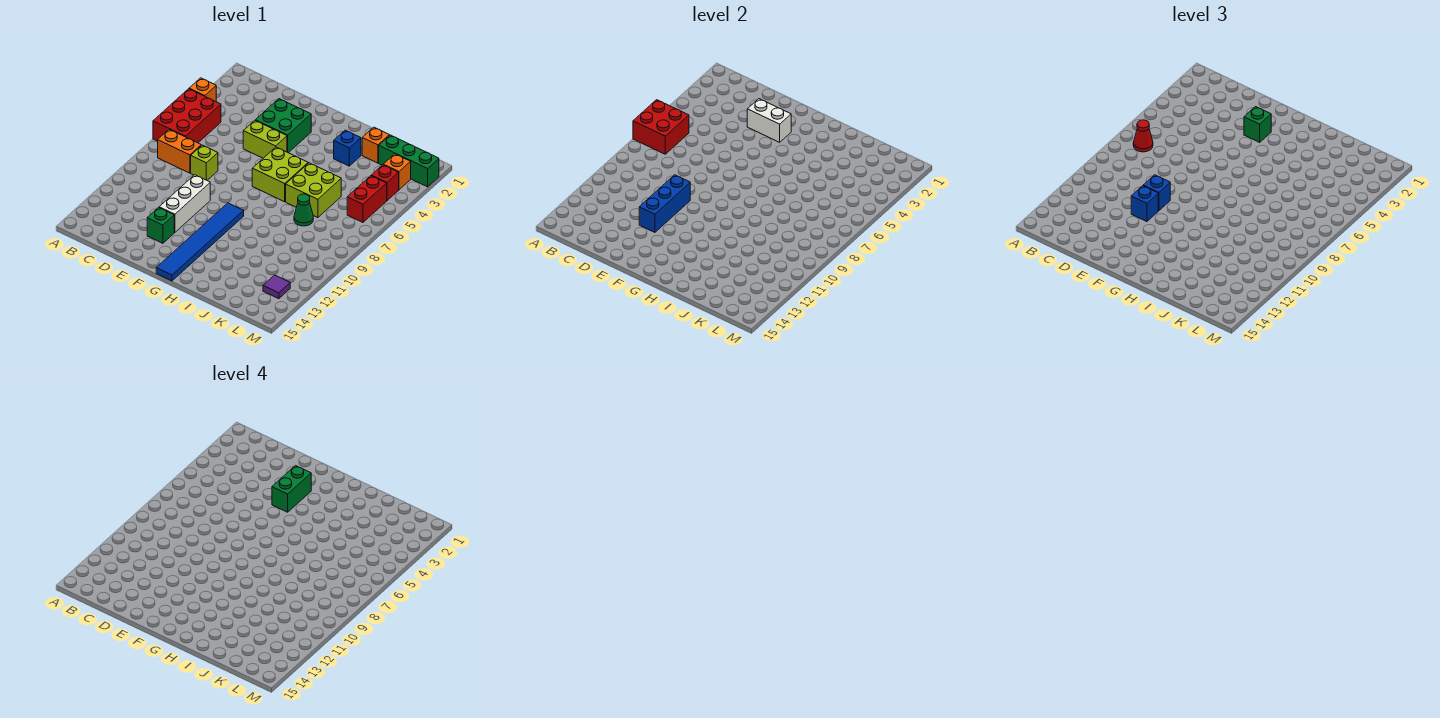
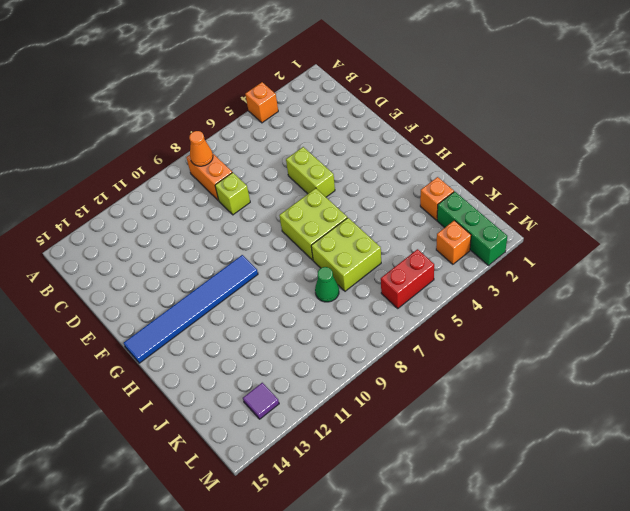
orange cone B8 level 2 -> none
none -> red brick A5:B7 level 1
none -> green brick E3:F4 level 1
none -> white brick E10:E12 level 1

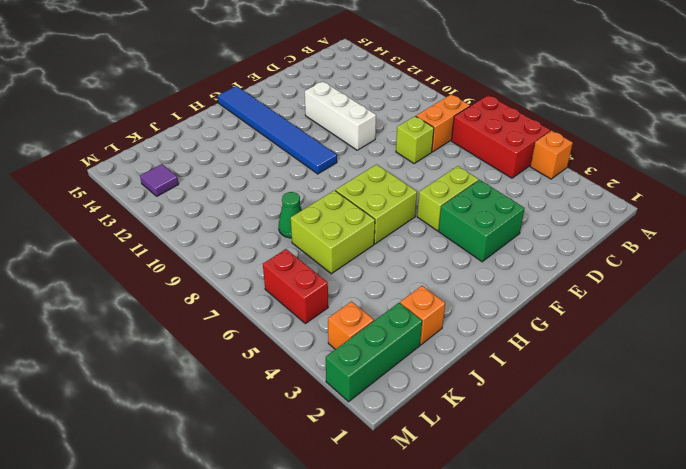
none -> green brick E13 level 1
none -> blue brick I3 level 1
none -> red brick L4 level 1

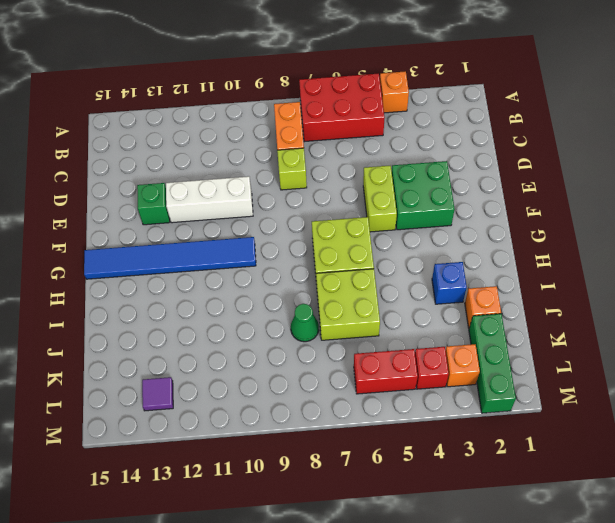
none -> red brick A6:B7 level 2
none -> white brick E3:F3 level 2
none -> blue brick E10:E12 level 2

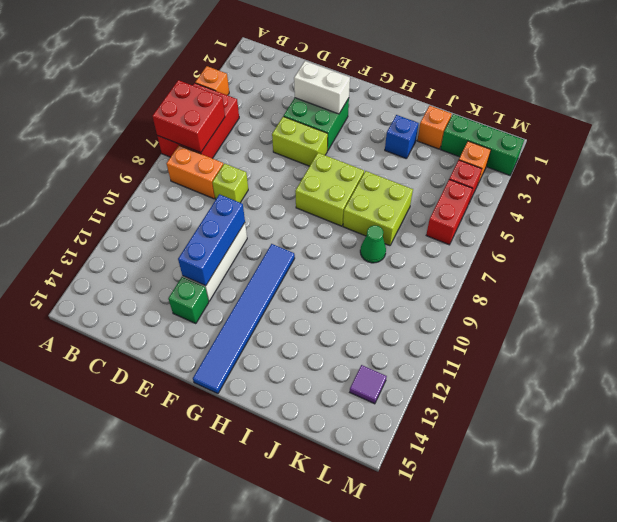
none -> red cone B7 level 3
none -> blue brick E10 level 3
none -> blue brick E11 level 3

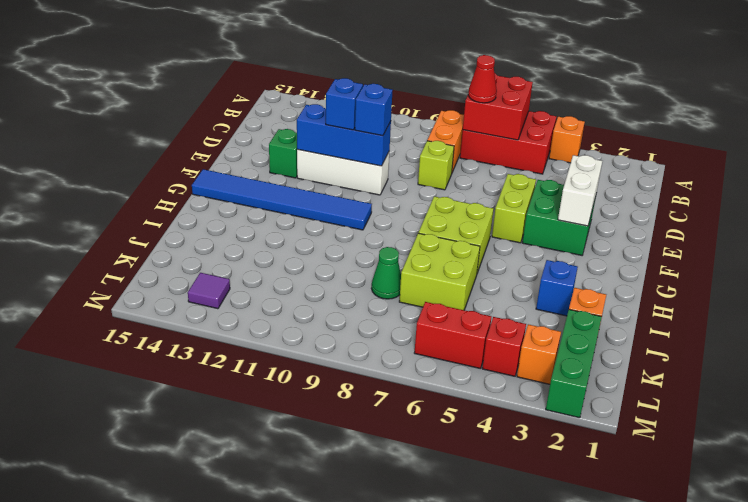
none -> green brick F3 level 3
none -> green brick F3:F4 level 4

